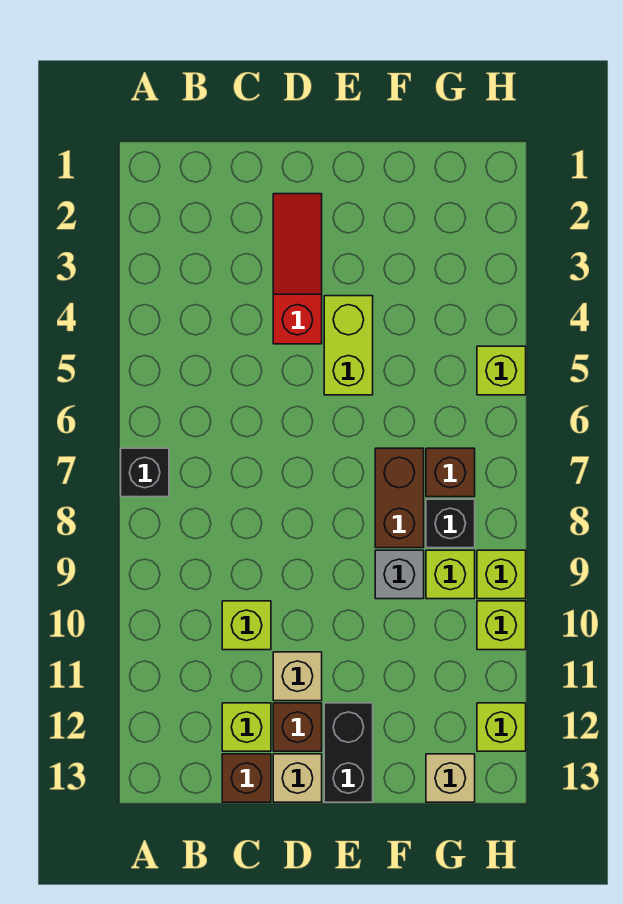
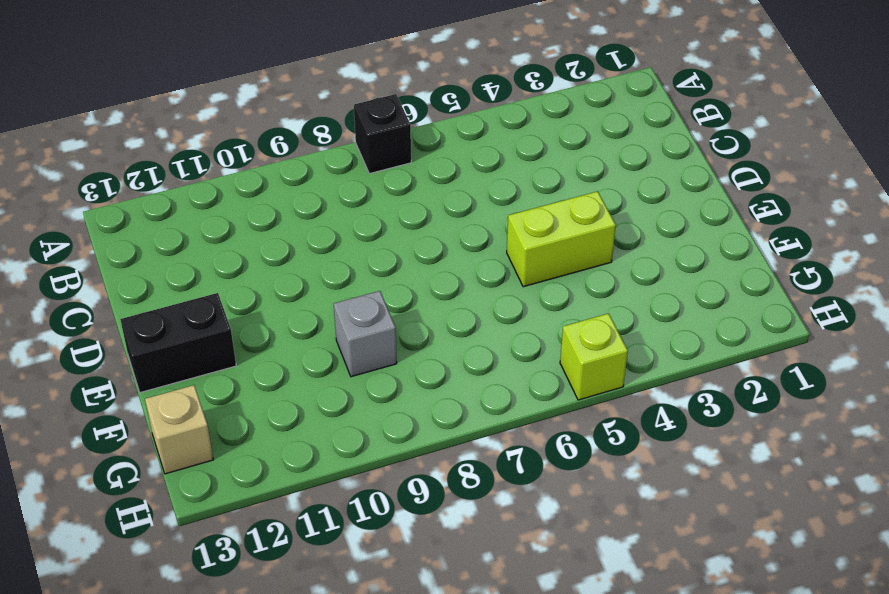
none -> lime brick C10 level 1
none -> lime brick C12 level 1
none -> brown brick C13 level 1

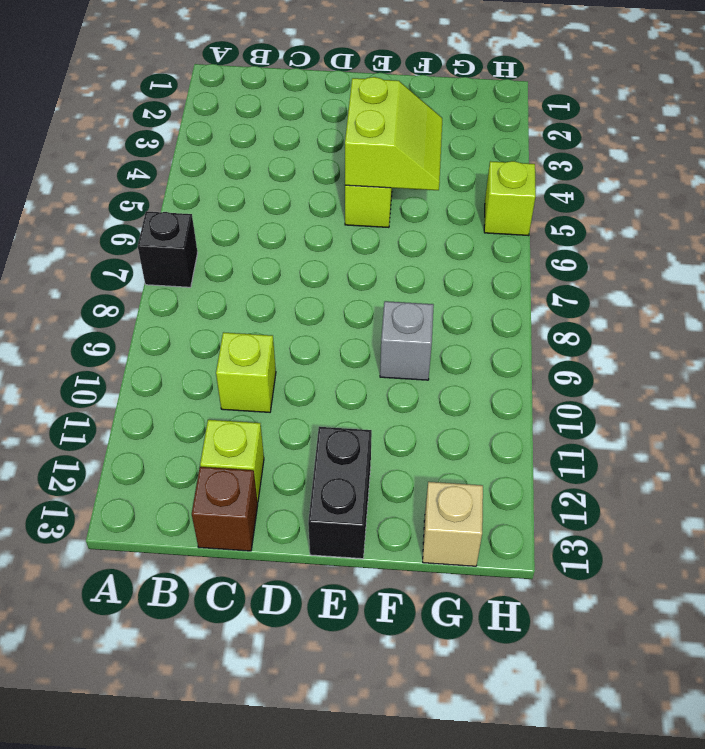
lime slope E4:F5 level 2 top E -> none
none -> red slope D2:D4 level 1 top 4
none -> tan brick D11 level 1
none -> brown brick D12 level 1

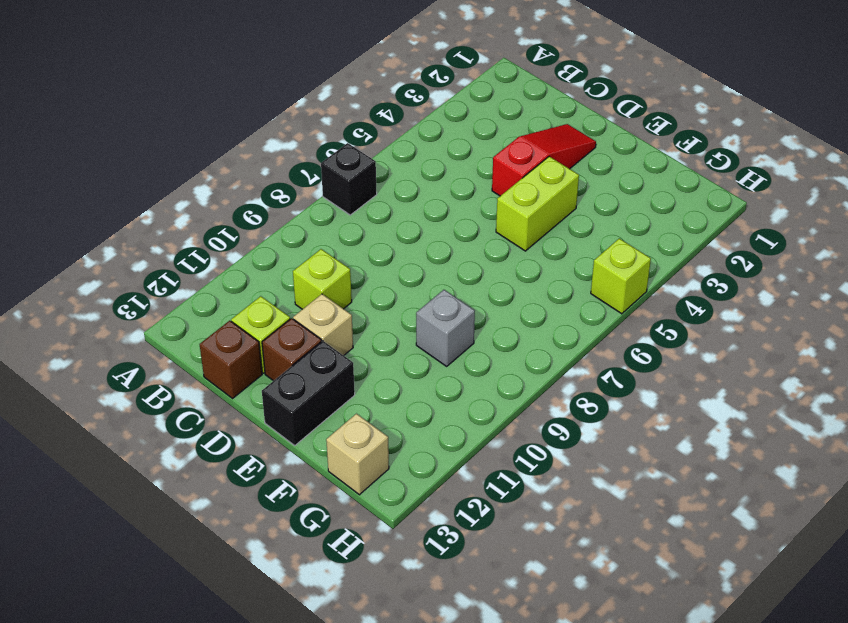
none -> tan brick D13 level 1
none -> brown brick F7:F8 level 1
none -> brown brick G7 level 1

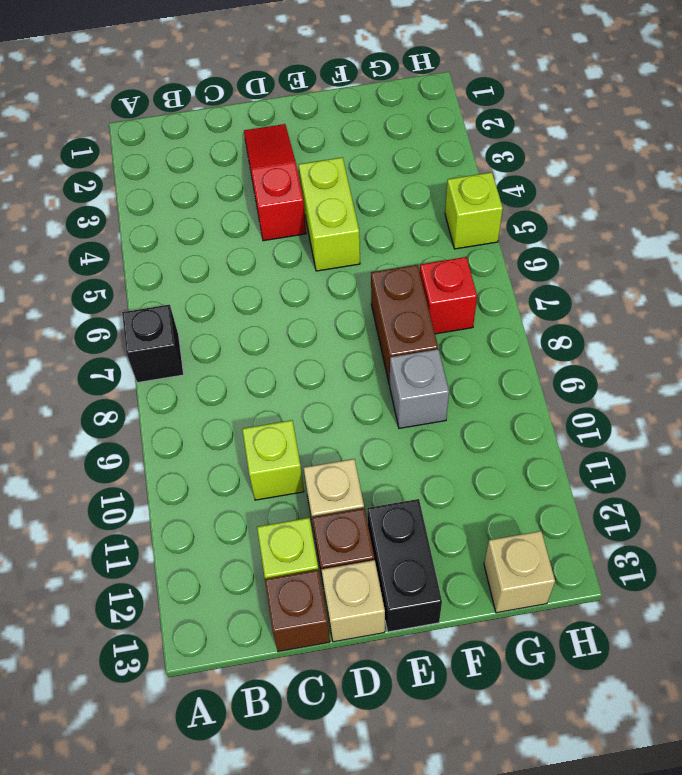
red brick G7 level 1 -> brown brick G7 level 1
none -> black brick G8 level 1
none -> lime brick G9 level 1
none -> lime brick H9 level 1

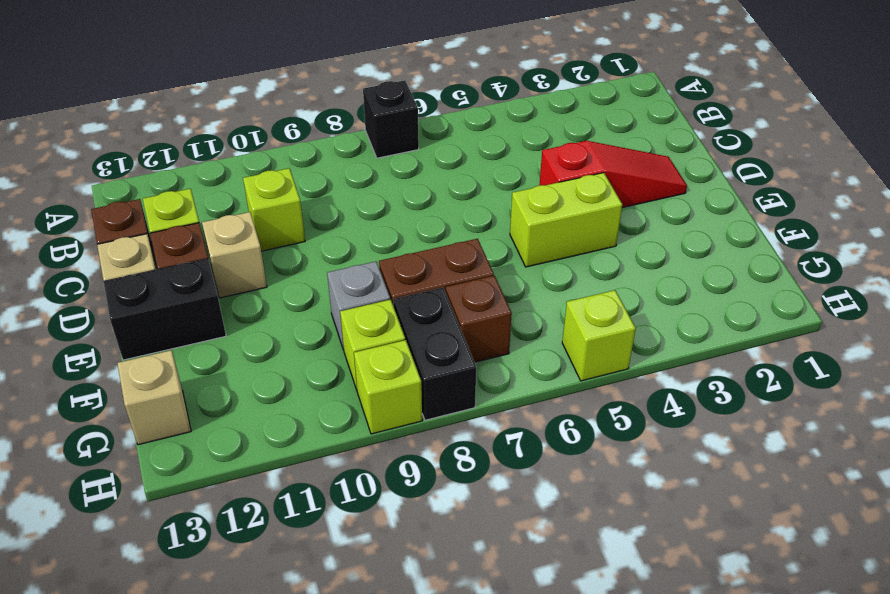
black brick G8:H8 level 1 -> black brick G8 level 1
none -> lime brick H10 level 1
none -> lime brick H12 level 1

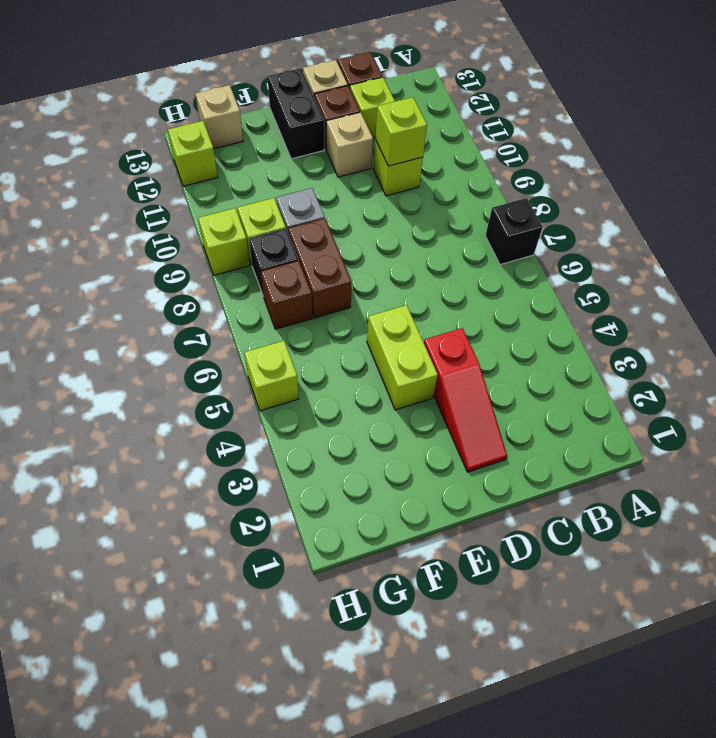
lime brick C10 level 2 -> lime brick H10 level 1

